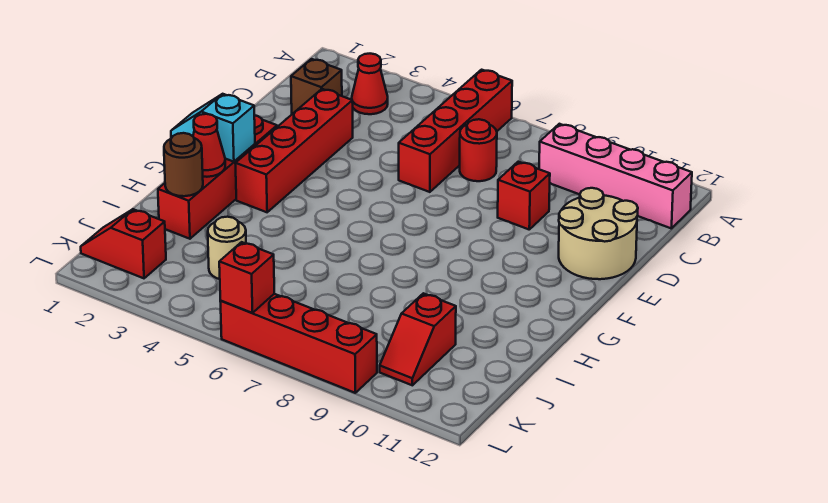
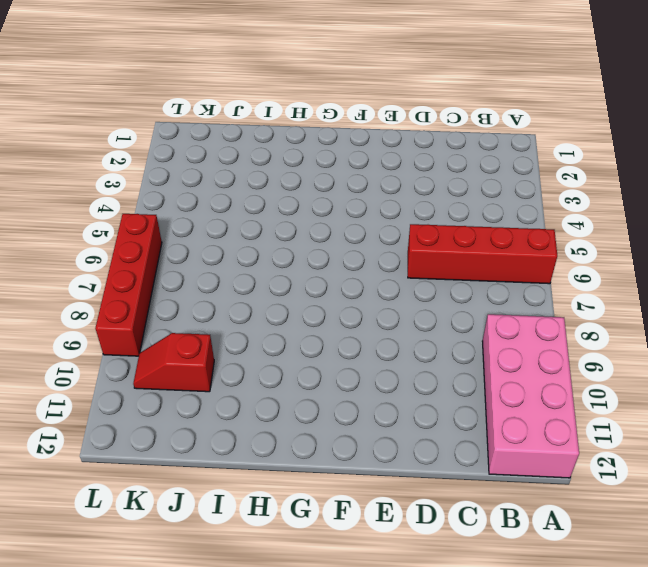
pink brick A9:B12 level 1 -> pink brick B9:B12 level 1
none -> red cone B3 level 1
none -> brown brick C2 level 1
none -> red round brick C7 level 1

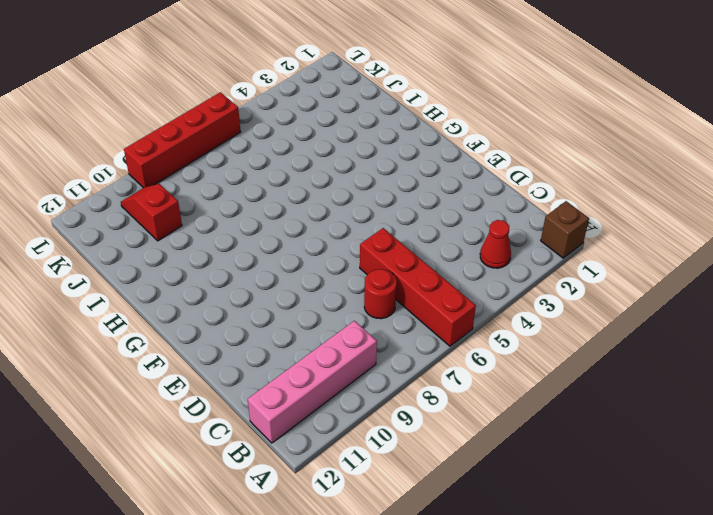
brown brick A1 level 1 -> brown brick C2 level 1
none -> red brick D3:G3 level 1
none -> red brick D9 level 1
none -> tan round brick D11:E12 level 1

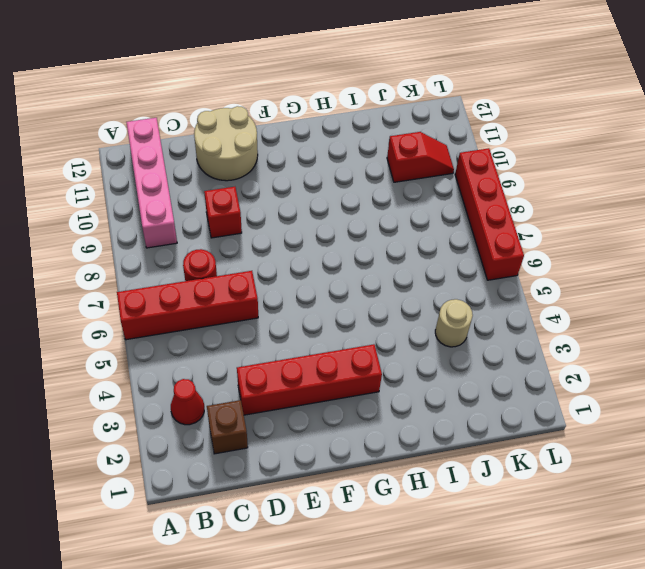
none -> red brick F2:I2 level 1
none -> red slope K1:K2 level 1 top 2
none -> cyan slope G1:G2 level 2 top 2

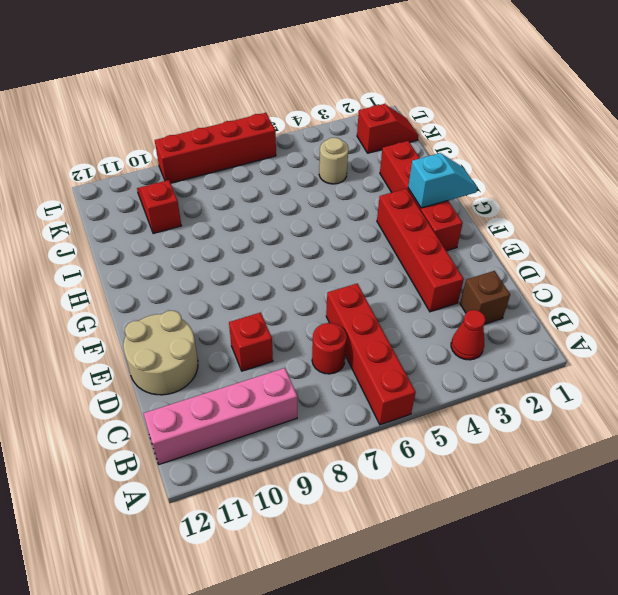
none -> red cone H2 level 2
none -> brown round brick I2 level 2
none -> red brick L6 level 2

